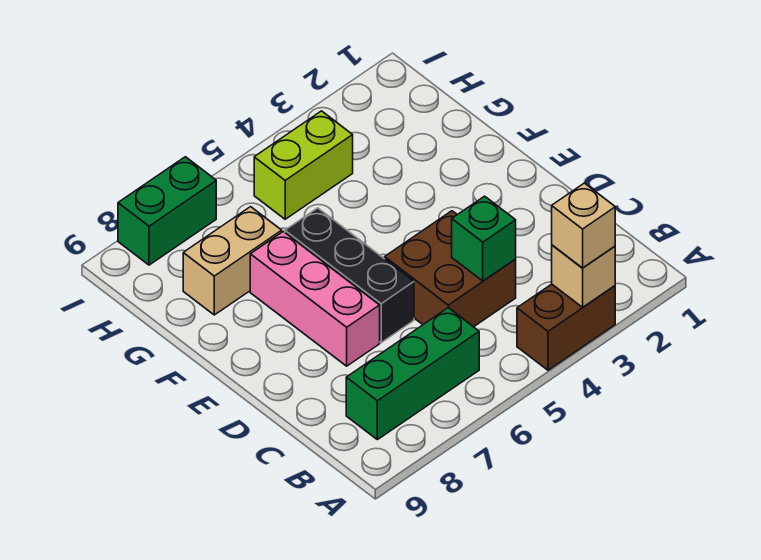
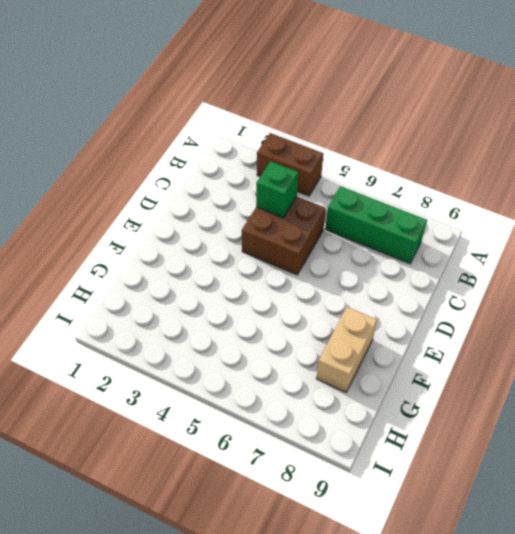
tan brick F8:G8 level 1 -> tan brick G7:G8 level 1
none -> black brick D6:F6 level 1
none -> pink brick D7:F7 level 1

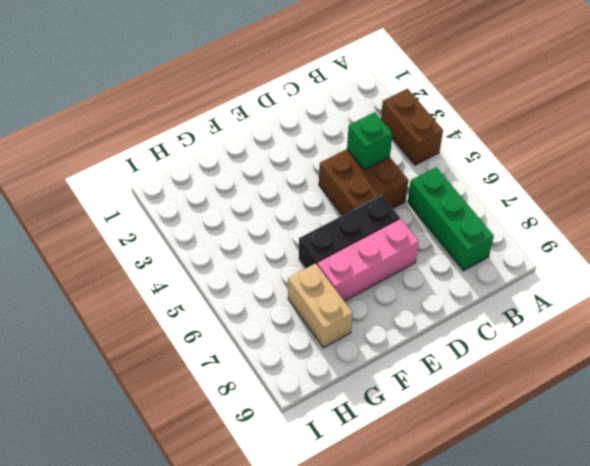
none -> lime brick H4:H5 level 1
none -> green brick I7:I8 level 1

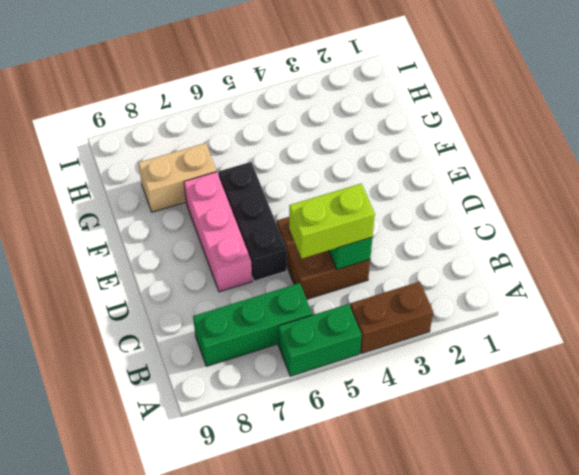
green brick A5:A6 level 1 -> green brick I7:I8 level 1
lime brick C4:C5 level 3 -> lime brick H4:H5 level 1
none -> tan brick A3 level 2
none -> tan brick A3 level 3

